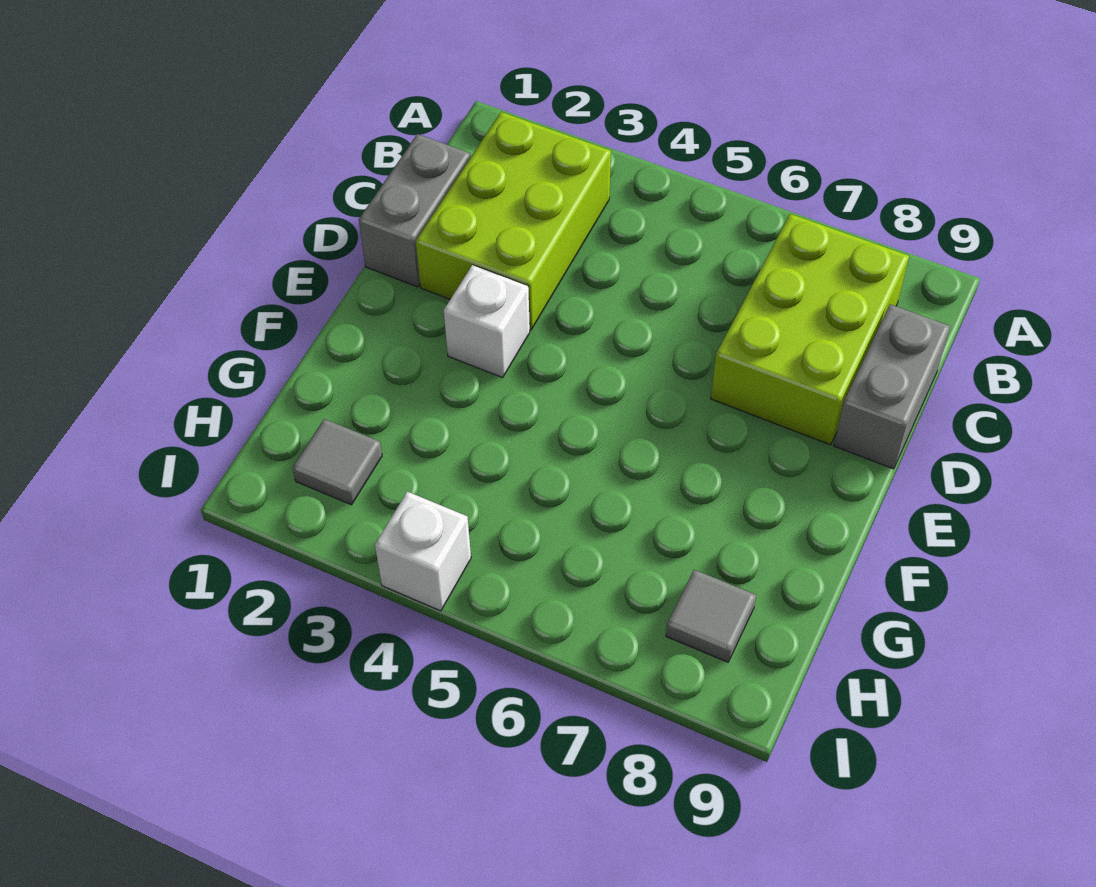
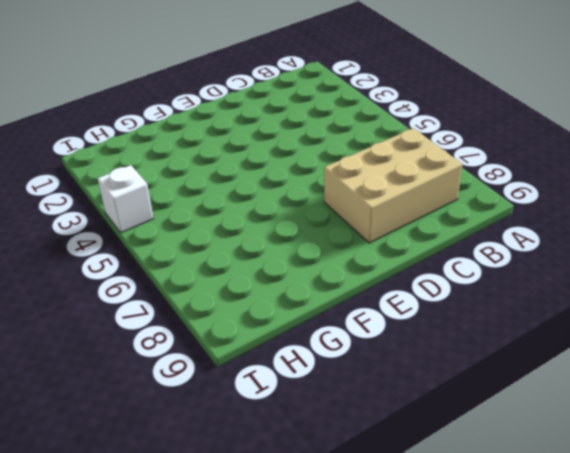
tan brick B7:D8 level 1 -> lime brick B7:D8 level 1
none -> lime brick B2:D3 level 1
none -> grey brick C1:D1 level 1

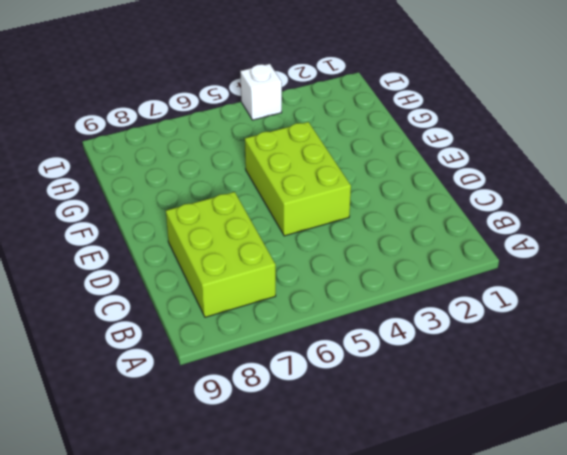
lime brick D4:F5 level 1 -> lime brick B2:D3 level 1
none -> grey brick C1:D1 level 1
none -> grey brick C9:D9 level 1

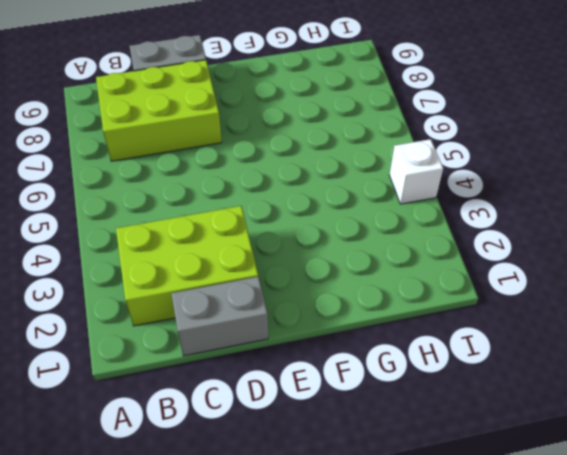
none -> white brick E3 level 1
none -> grey tile H2 level 1

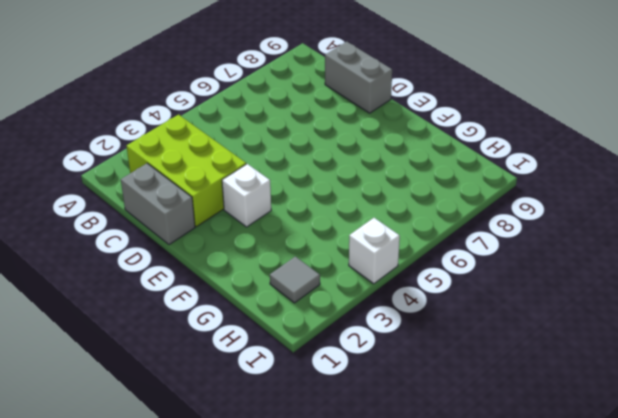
none -> lime brick B7:D8 level 1
none -> grey tile H8 level 1

